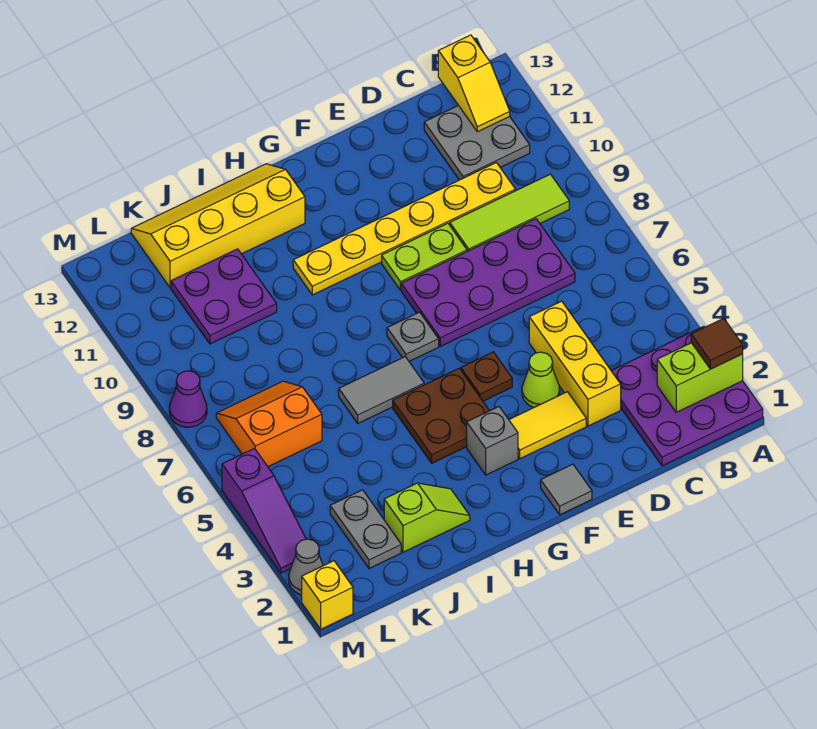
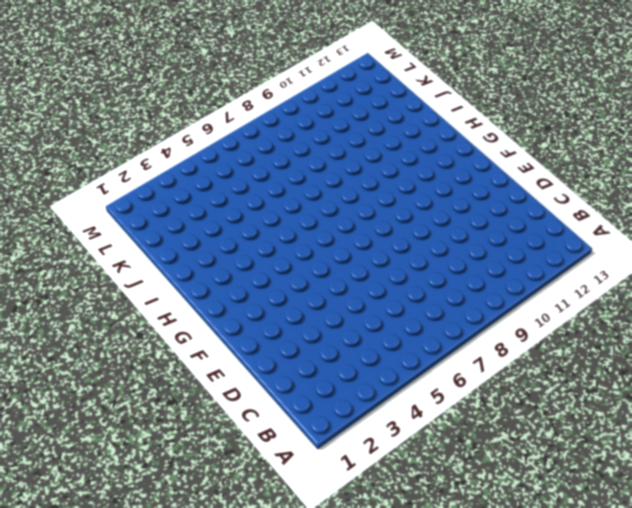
none -> purple plate A1:C3 level 1
none -> lime tile B9:D9 level 1
none -> grey plate B11:C12 level 1

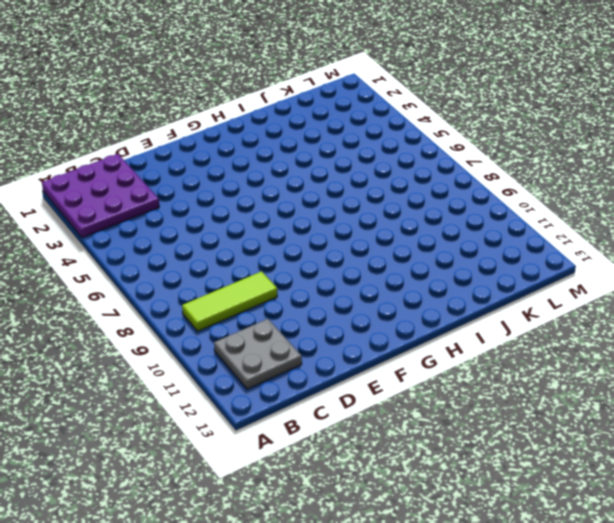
none -> purple plate C7:F8 level 1
none -> yellow plate C10:H10 level 1
none -> yellow brick D3:D5 level 1

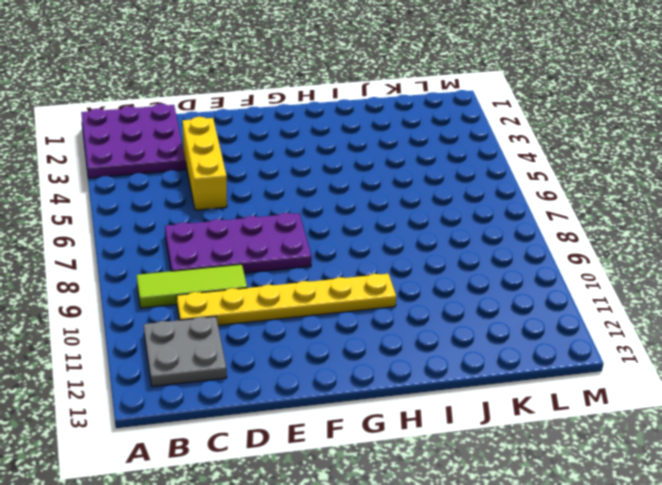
none -> yellow tile E3:F3 level 1
none -> lime cone E4 level 1
none -> lime plate E9:F9 level 1

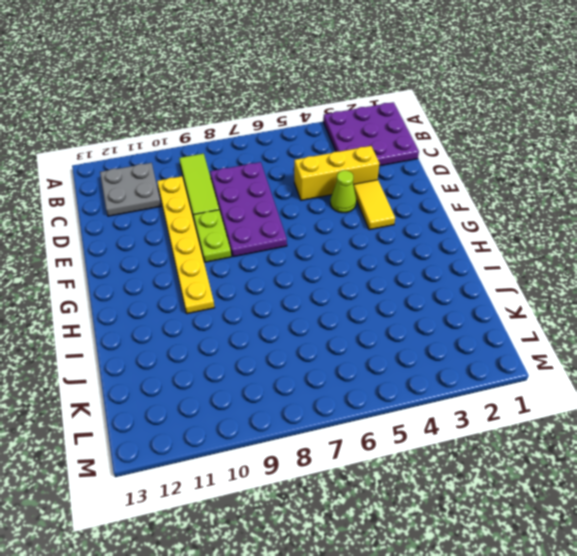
none -> grey tile F1 level 1
none -> brown plate F5 level 1
none -> grey brick G3 level 1

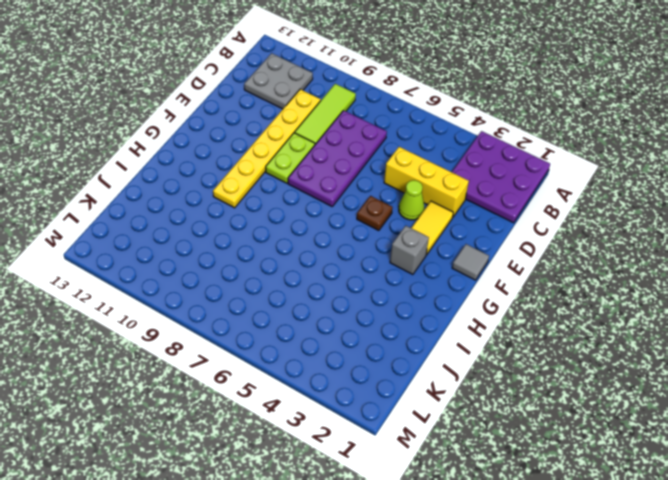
none -> brown plate G4:H5 level 1
none -> grey plate G7 level 1
none -> grey tile H6:I6 level 1

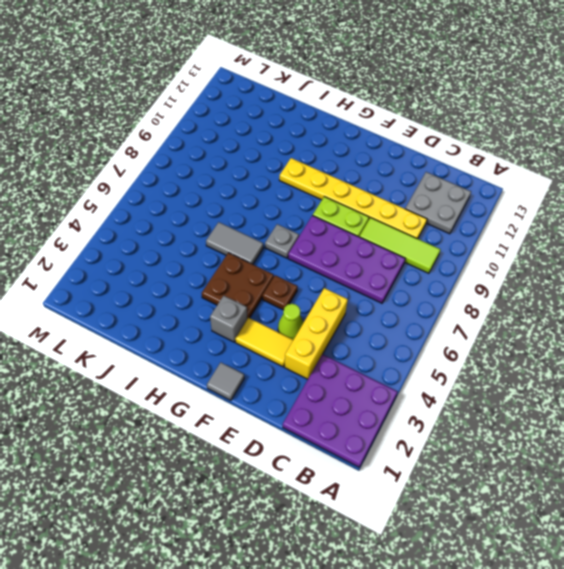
none -> yellow slope H12:K13 level 1 top 12
none -> lime slope I2:J2 level 1 top J
none -> purple plate J10:K11 level 1

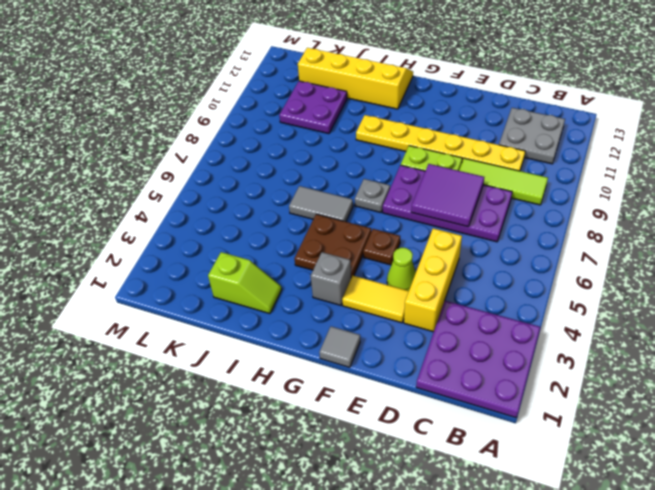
purple tile D7:E8 level 2 -> none
none -> grey plate K2:K3 level 1
none -> orange slope K6:L7 level 1 top 6
none -> yellow brick M1 level 1

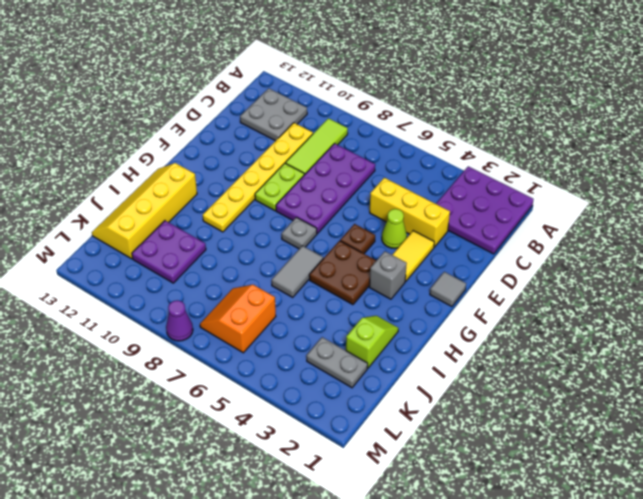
none -> yellow brick M1 level 1
none -> grey cone M2 level 1
none -> purple slope M3:M5 level 1 top 5

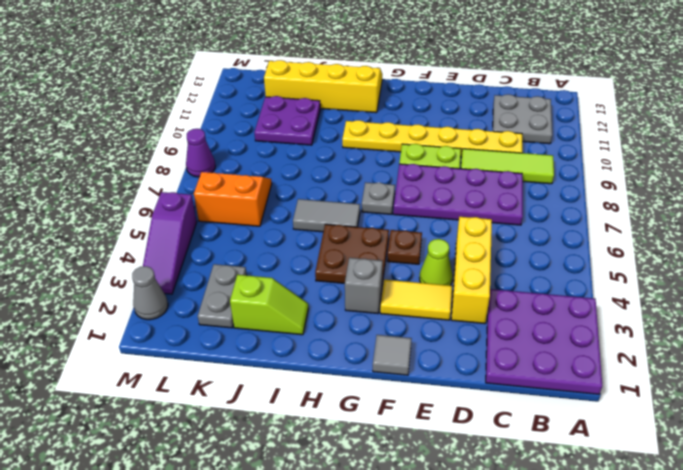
none -> yellow brick M1 level 1
none -> lime brick A2:B2 level 2
none -> yellow slope B12:B13 level 2 top 13

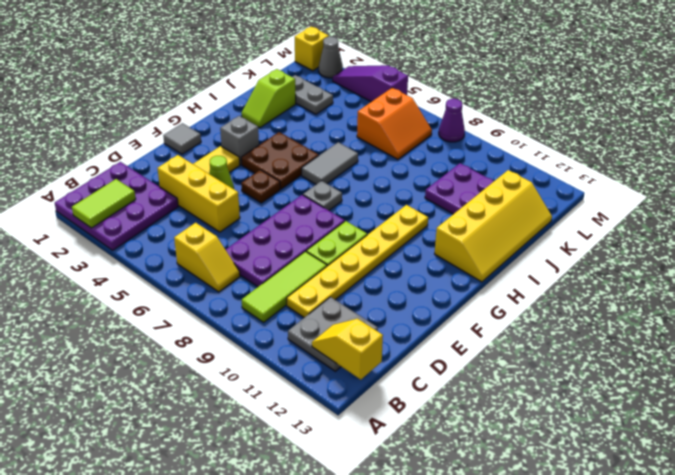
lime tile A2:B2 level 2 -> lime brick A2:B2 level 2
yellow slope B6:B7 level 1 top 6 -> none
none -> brown tile A2 level 3

